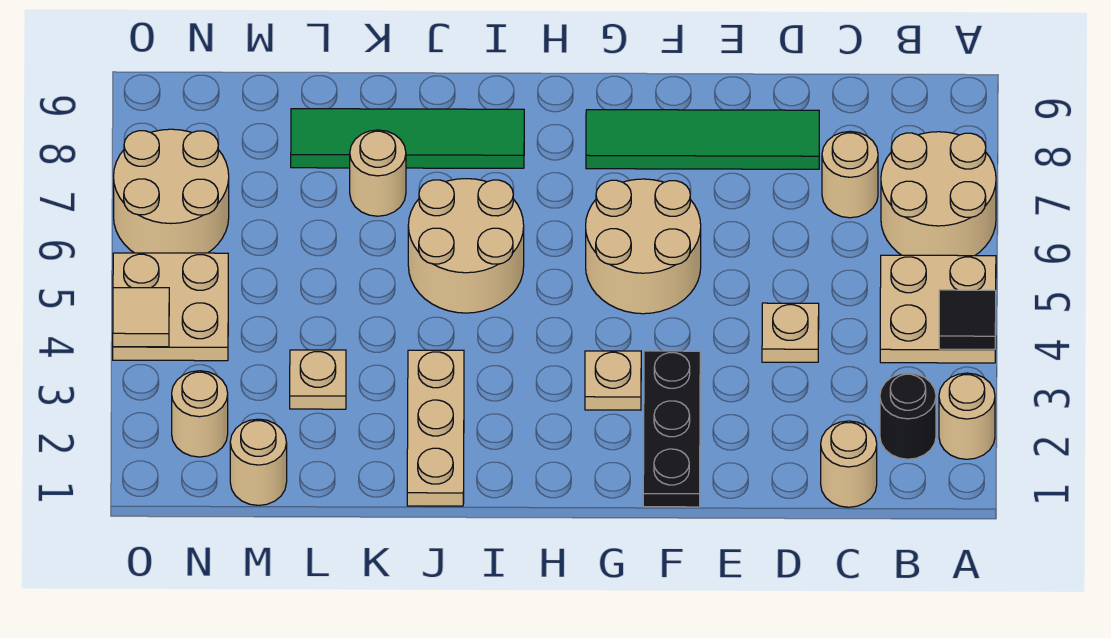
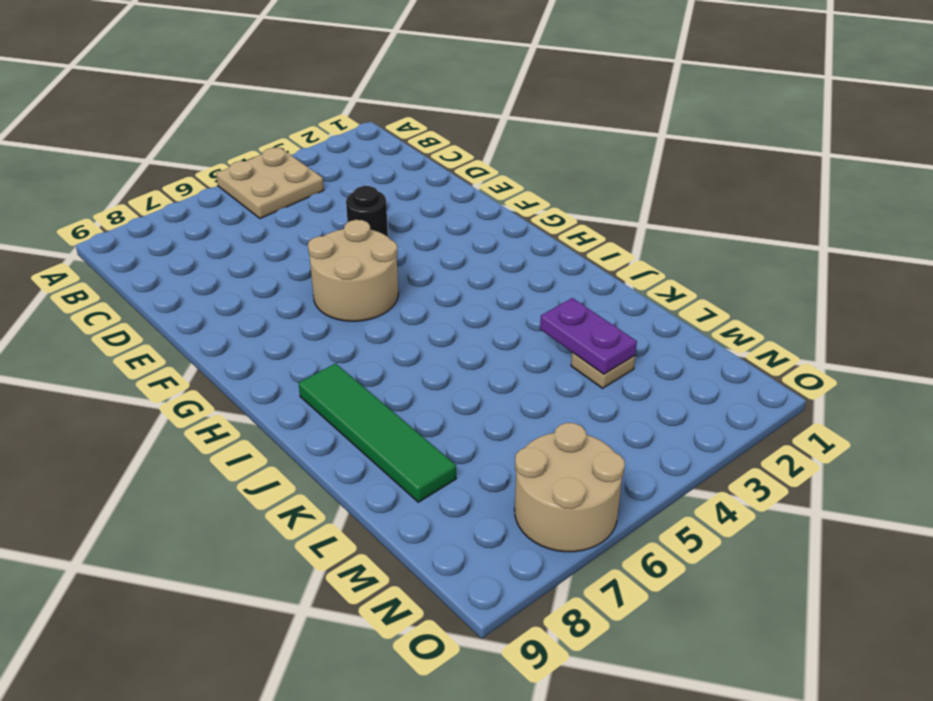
black round brick E4 level 1 -> black round brick B2 level 1
purple plate K3:L3 level 2 -> none
none -> tan round brick A2 level 1
none -> tan round brick A6:B7 level 1
none -> tan round brick C1 level 1

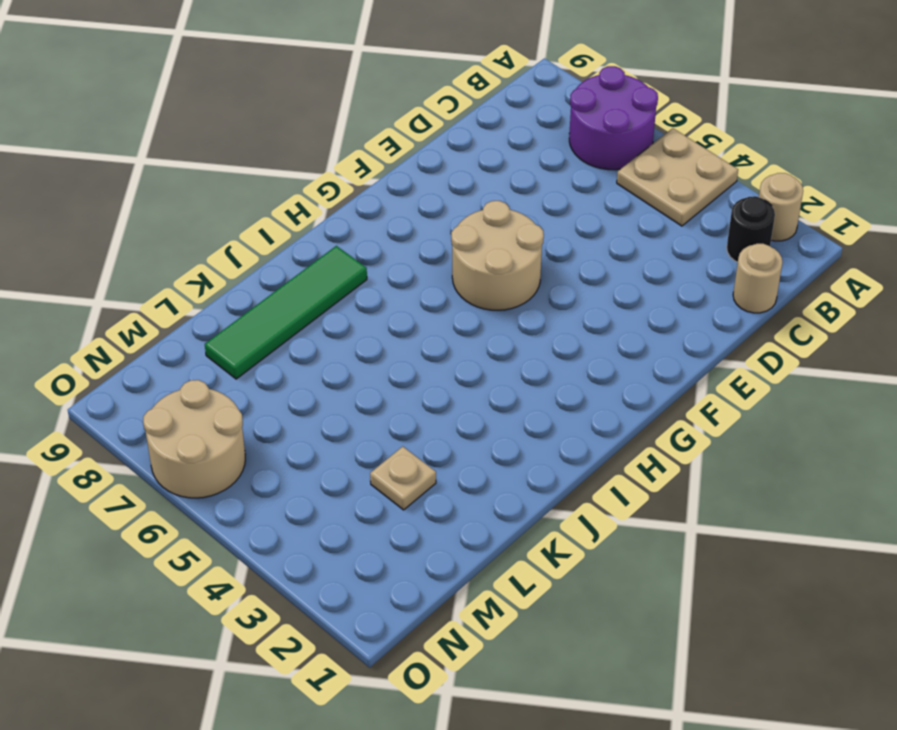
purple round brick A6:B7 level 1 -> tan round brick A6:B7 level 1
none -> tan round brick C7 level 1
none -> tan plate D4 level 1
none -> green tile D8:G8 level 1

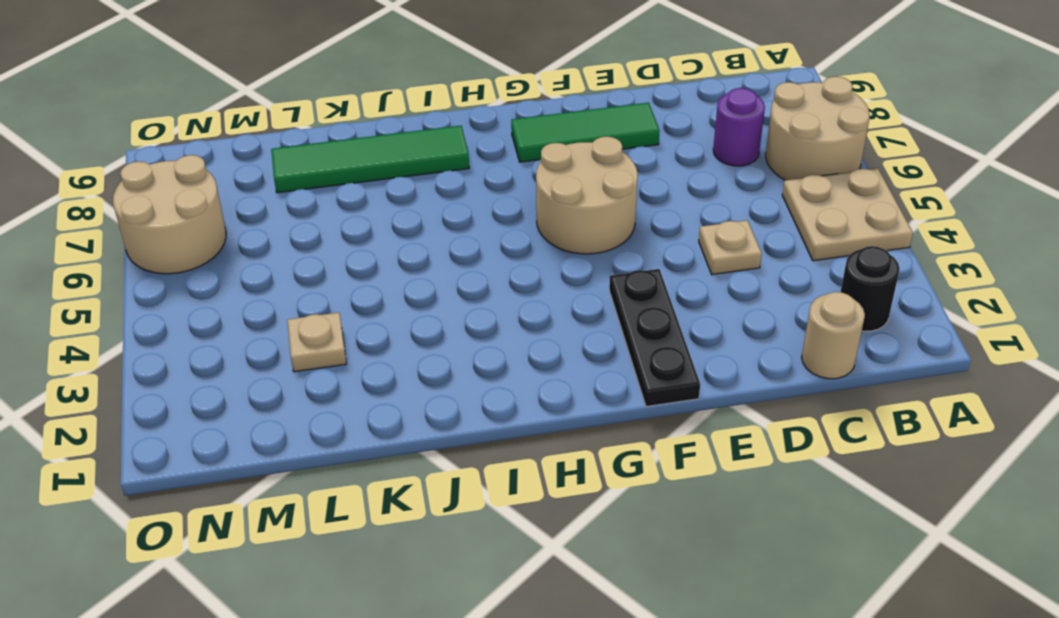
purple round brick C7 level 1 -> tan round brick C7 level 1
green tile E8:G8 level 1 -> green tile D8:G8 level 1
none -> tan round brick A2 level 1
none -> tan plate G3 level 1
none -> tan round brick I5:J6 level 1

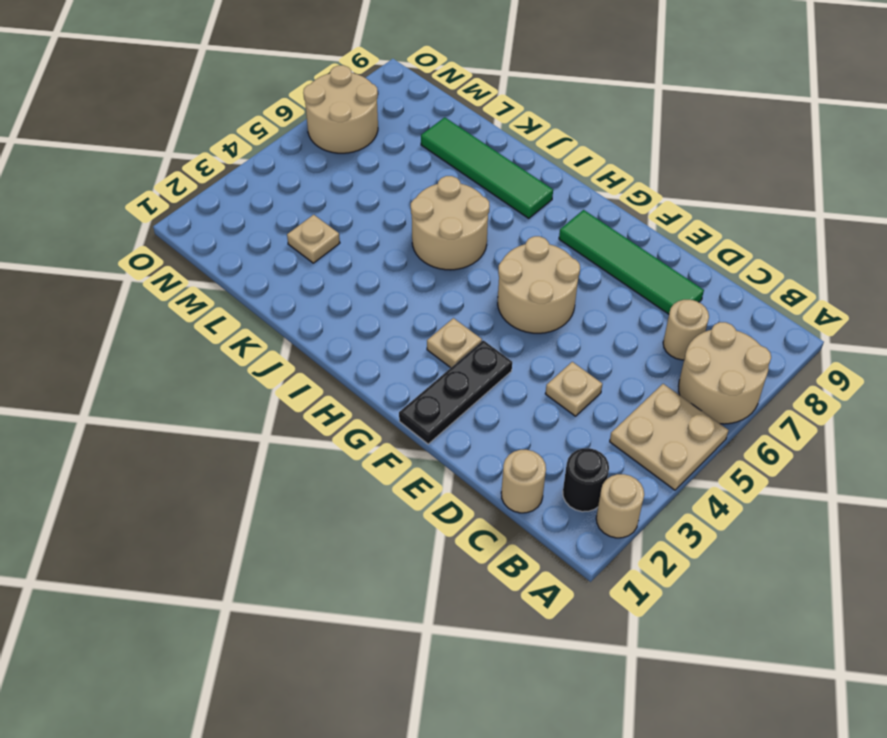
none -> tan plate J1:J3 level 1
none -> tan round brick K7 level 1
none -> tan round brick M1 level 1

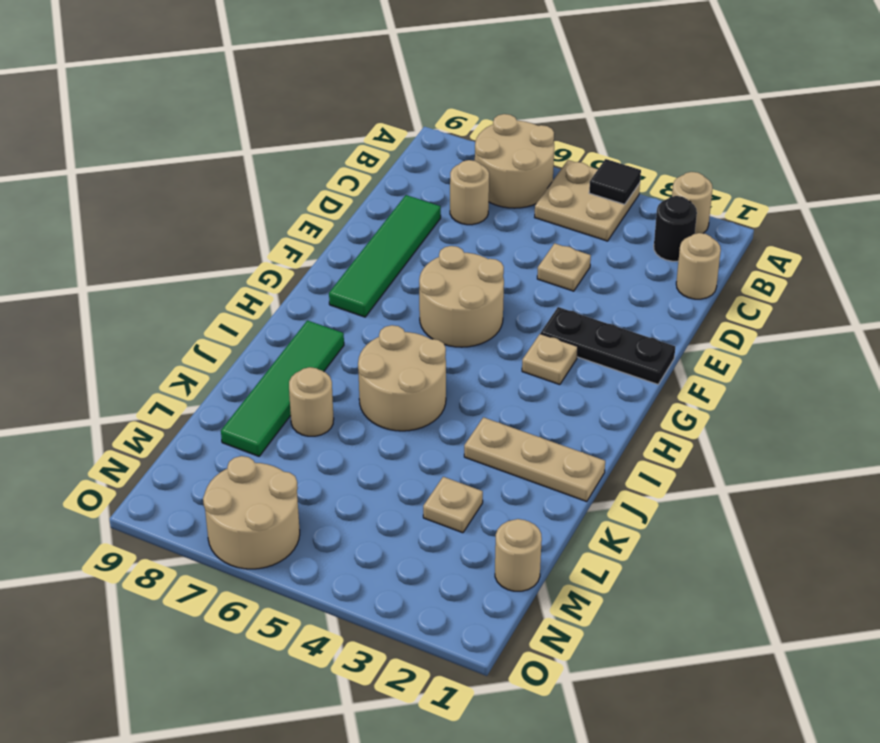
none -> tan round brick N2 level 1
none -> tan plate N4:O5 level 1
none -> tan tile O4 level 2

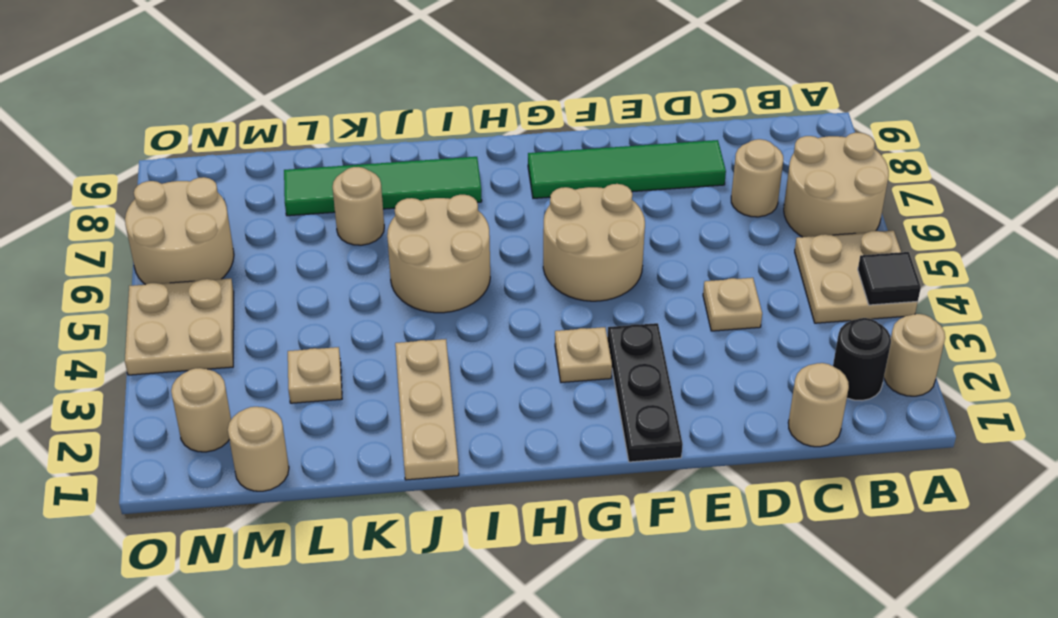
none -> tan tile O4 level 2

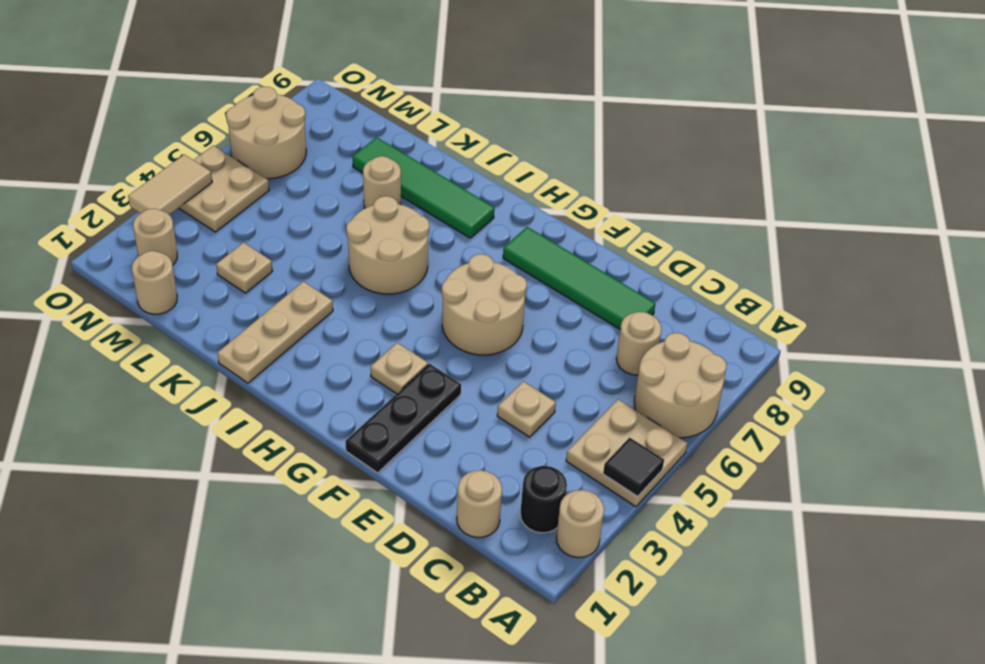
tan tile O3:O4 level 2 -> tan tile O4 level 2

